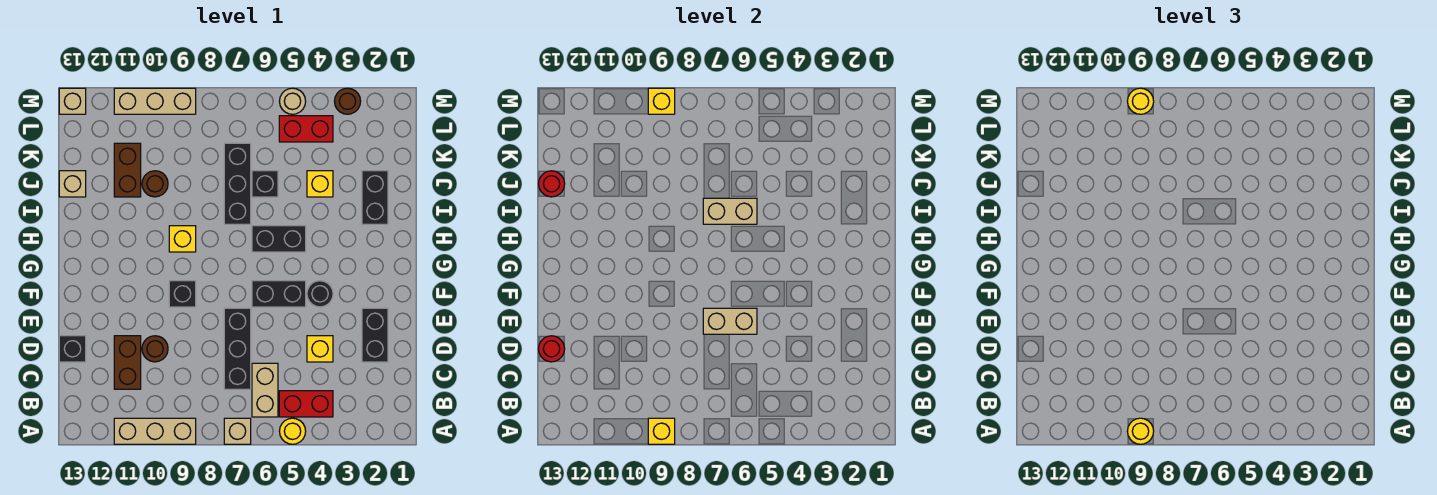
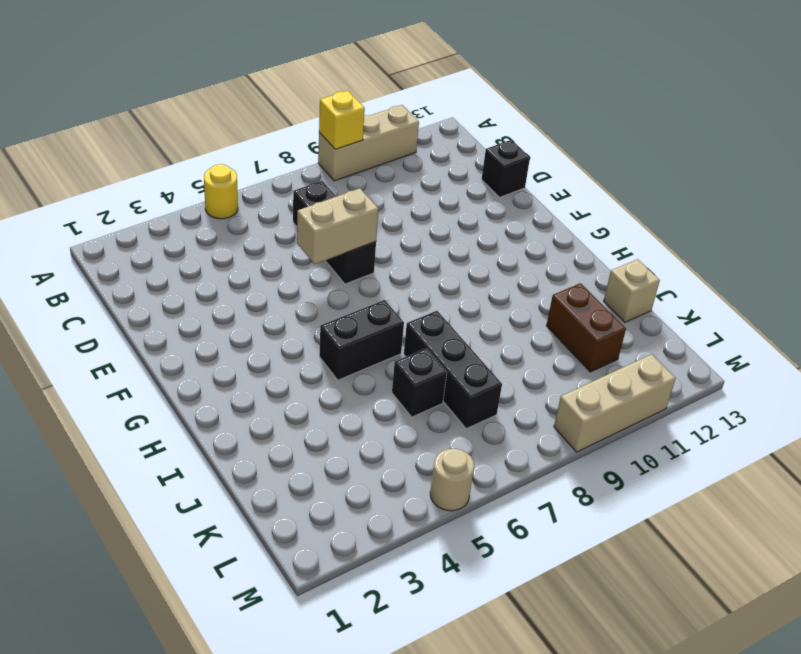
none -> tan brick A7 level 1
none -> red brick B4:B5 level 1
none -> tan brick B6:C6 level 1
none -> brown brick C11:D11 level 1

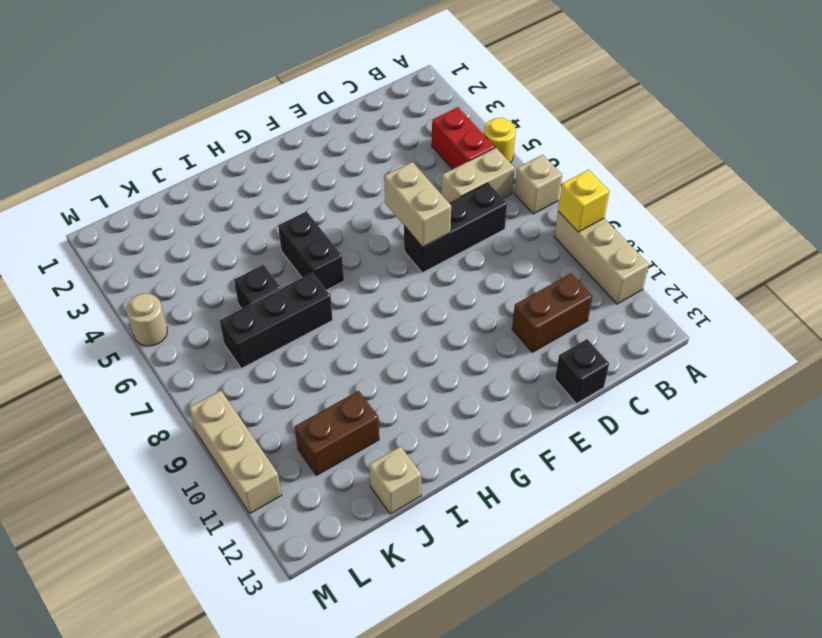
none -> black brick D2:E2 level 1
none -> yellow brick D4 level 1
none -> brown round brick D10 level 1
none -> black round brick F4 level 1

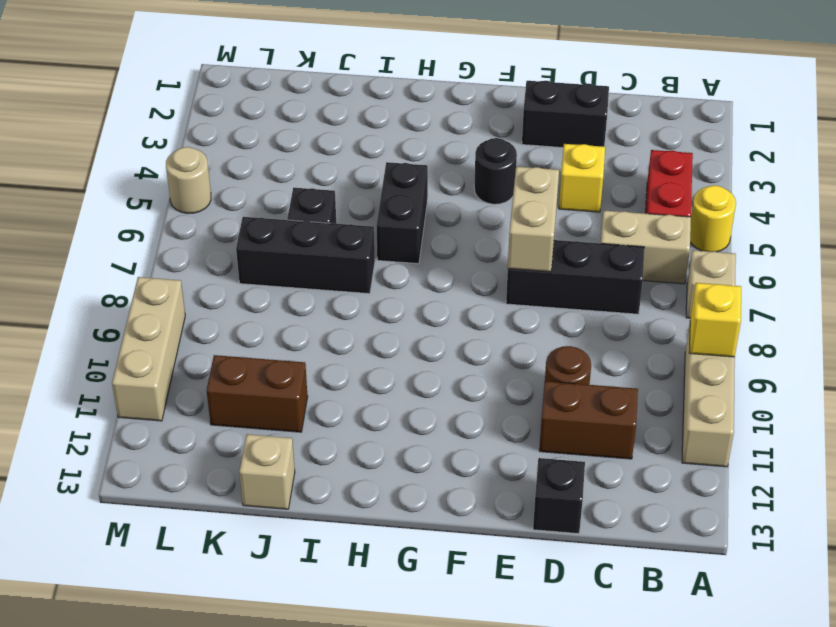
none -> black brick F5:F6 level 1
none -> black brick F9 level 1
none -> yellow brick H9 level 1
none -> black brick I2:J2 level 1

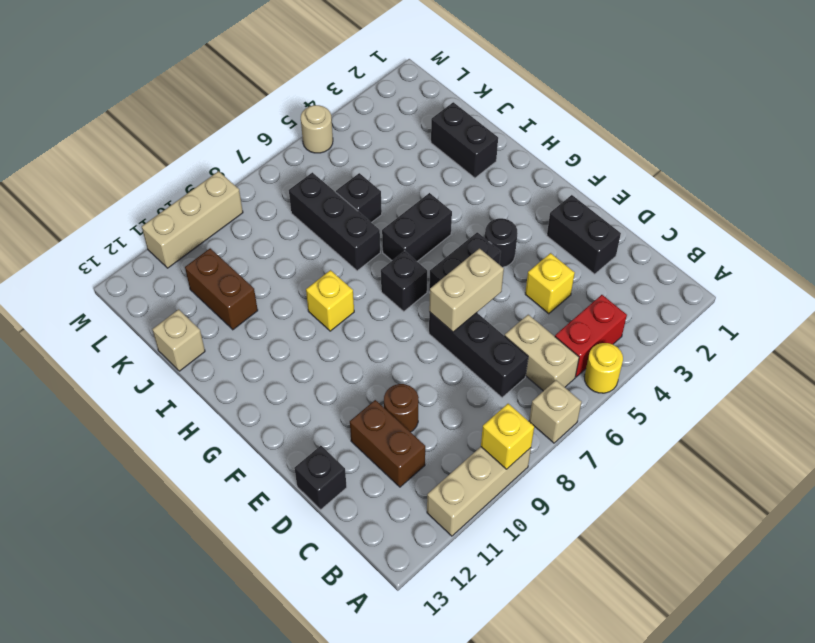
black brick G7 level 1 -> black brick F9 level 1
none -> yellow brick J4 level 1
none -> brown round brick J10 level 1
none -> red brick L4:L5 level 1
none -> brown round brick M3 level 1

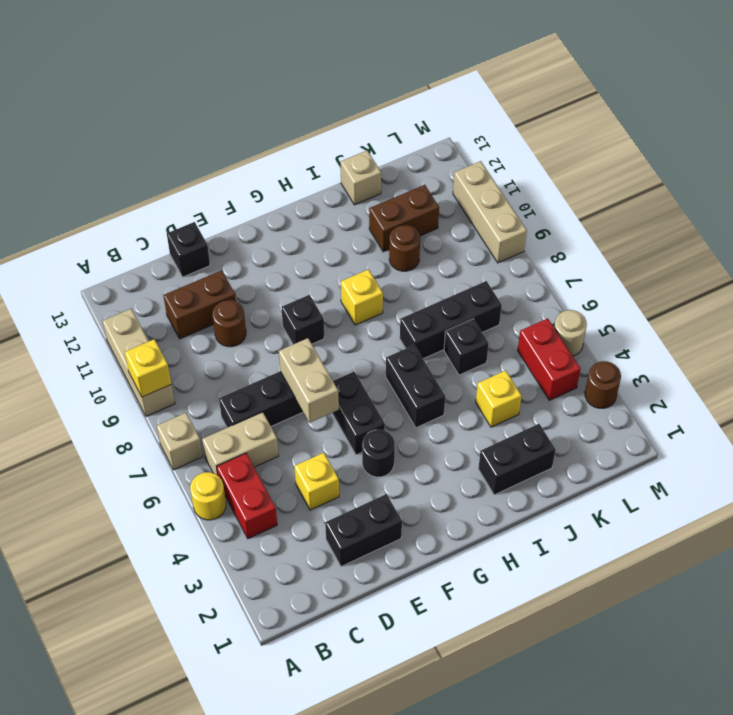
none -> tan brick M13 level 1
none -> red round brick D13 level 2
none -> tan brick I6:I7 level 2
none -> red round brick J13 level 2

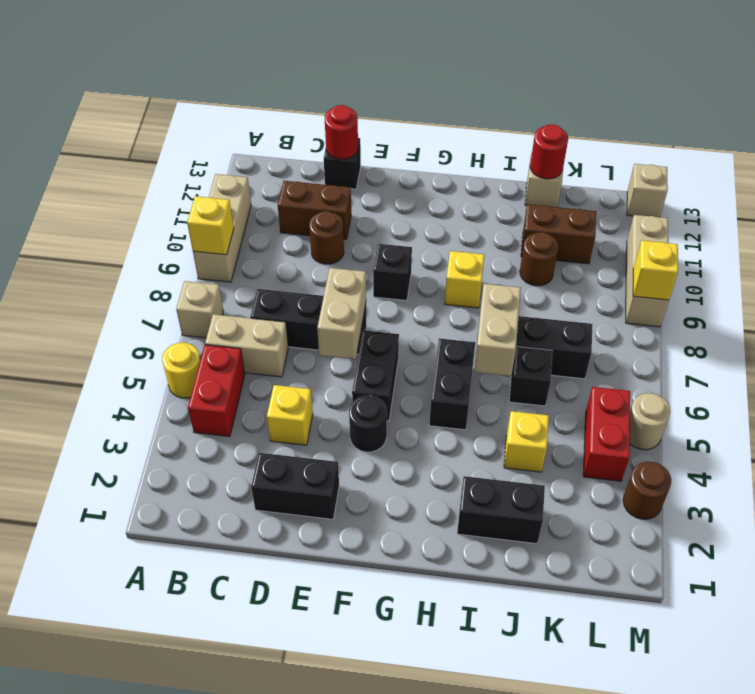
none -> yellow round brick A9 level 3
none -> yellow round brick M9 level 3

